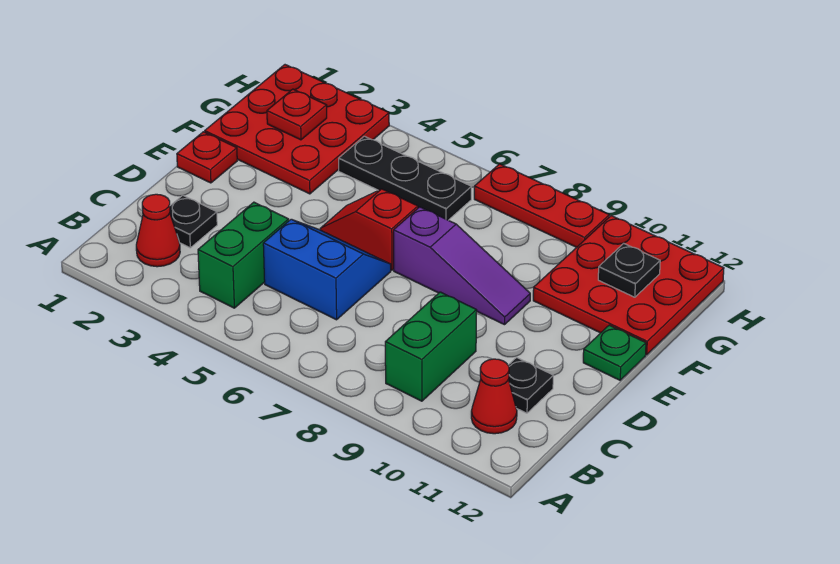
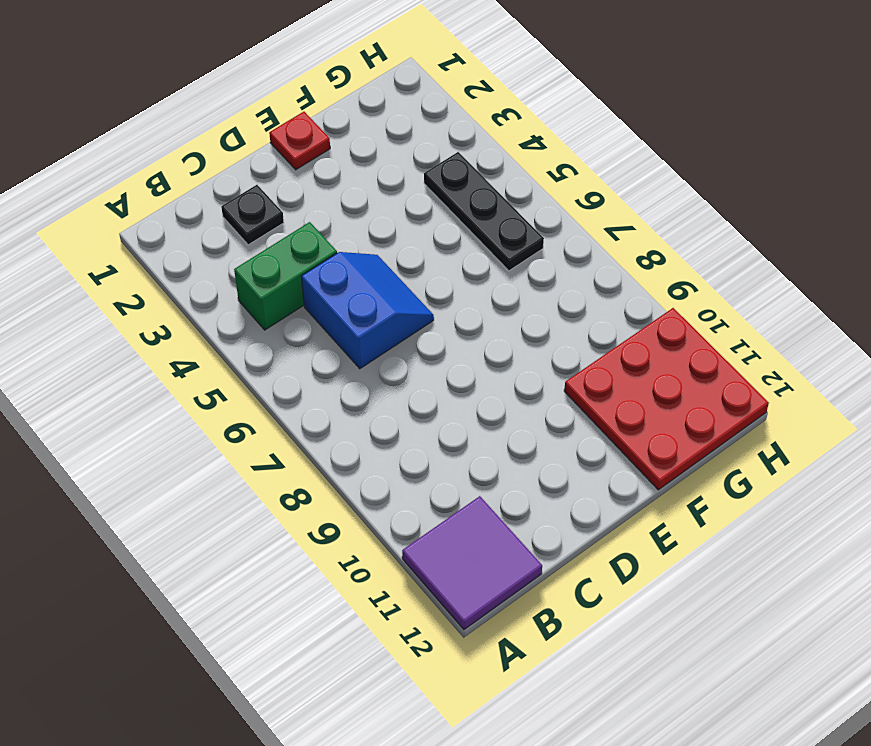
purple tile A11:B12 level 1 -> red cone B11 level 1
none -> red cone B2 level 1
none -> green brick B9:C9 level 1
none -> black plate C11 level 1

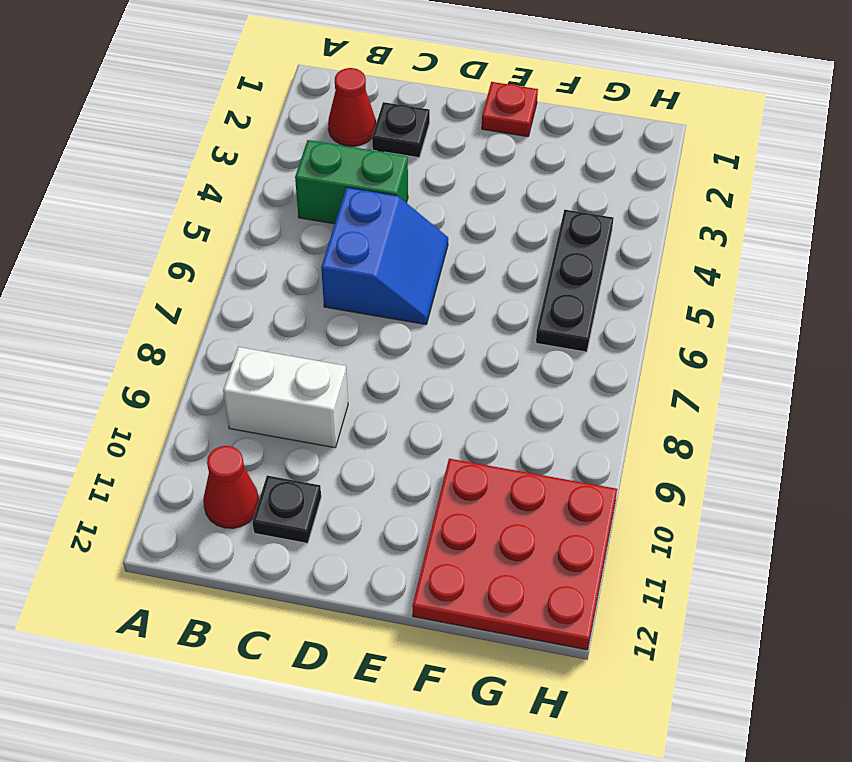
white brick B9:C9 level 1 -> green brick B9:C9 level 1
none -> red slope E5:E6 level 1 top 6
none -> purple slope E7:E9 level 1 top 7
none -> green plate E12 level 1

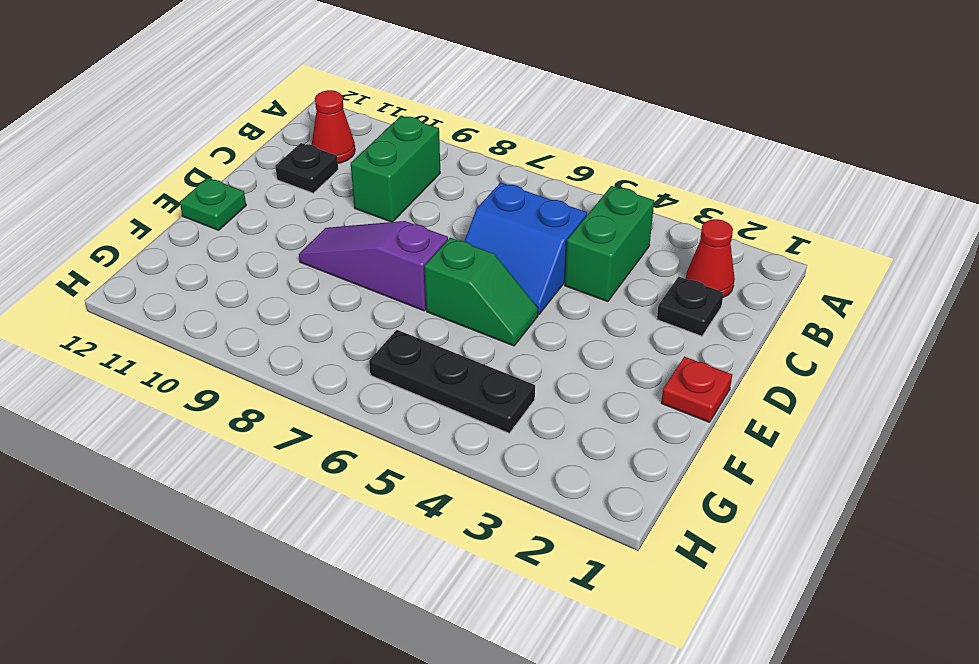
green slope E5:E6 level 1 top 6 -> red slope E5:E6 level 1 top 6
none -> red plate F1:H3 level 1
none -> red plate F10:H12 level 1
none -> red plate H7:H9 level 1

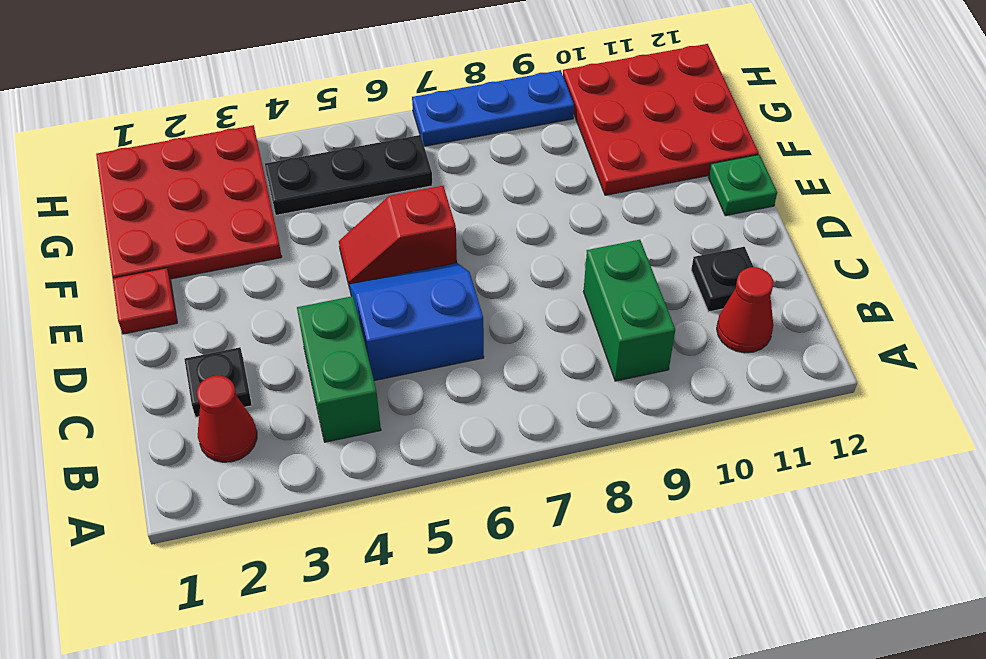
blue plate H7:H9 level 1 -> red plate H7:H9 level 1
none -> purple slope E7:E9 level 1 top 7
none -> red plate G2 level 2
none -> black plate G11 level 2

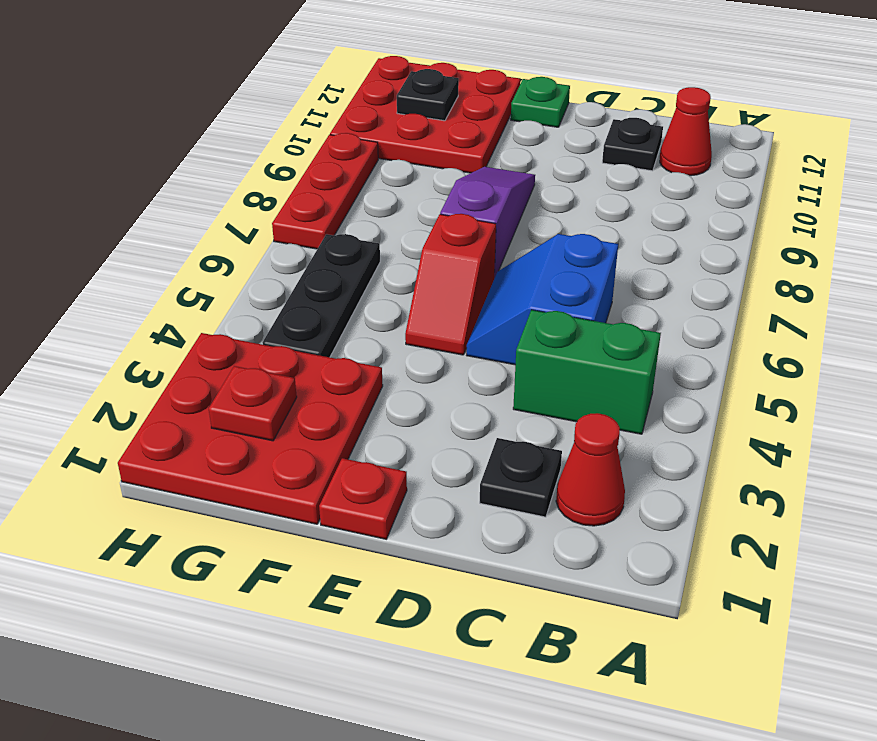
none -> green brick B9:C9 level 1

